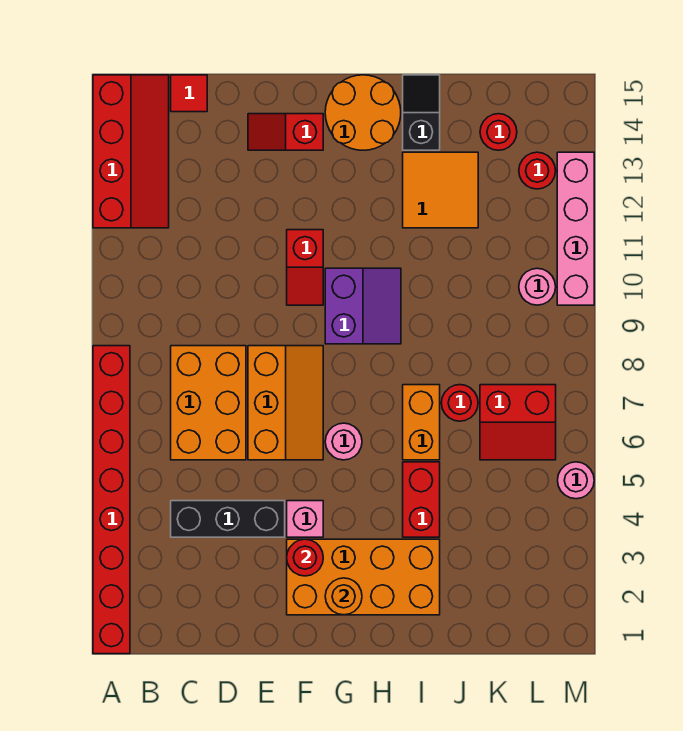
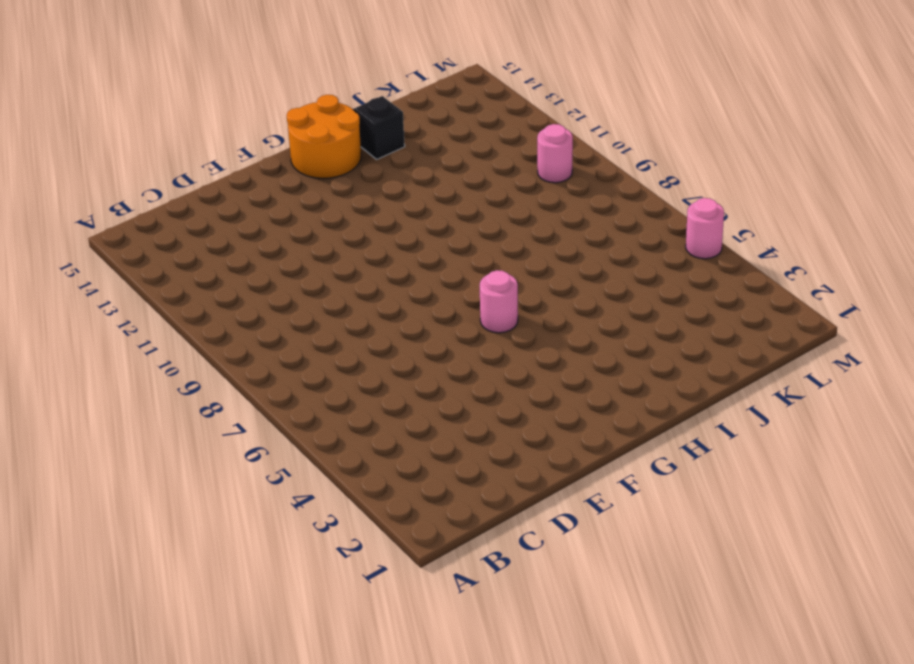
none -> red brick A1:A8 level 1
none -> red slope A12:B15 level 1 top A
none -> black brick C4:E4 level 1

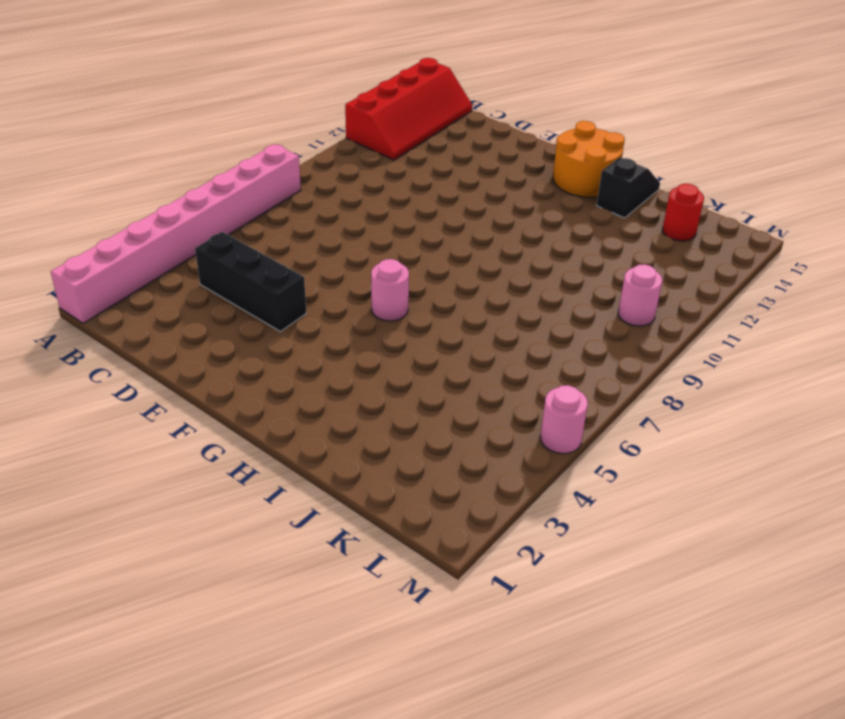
pink brick A1:A8 level 1 -> red brick A1:A8 level 1
none -> orange brick C6:D8 level 1
none -> red tile C15 level 1
none -> orange slope E6:F8 level 1 top E

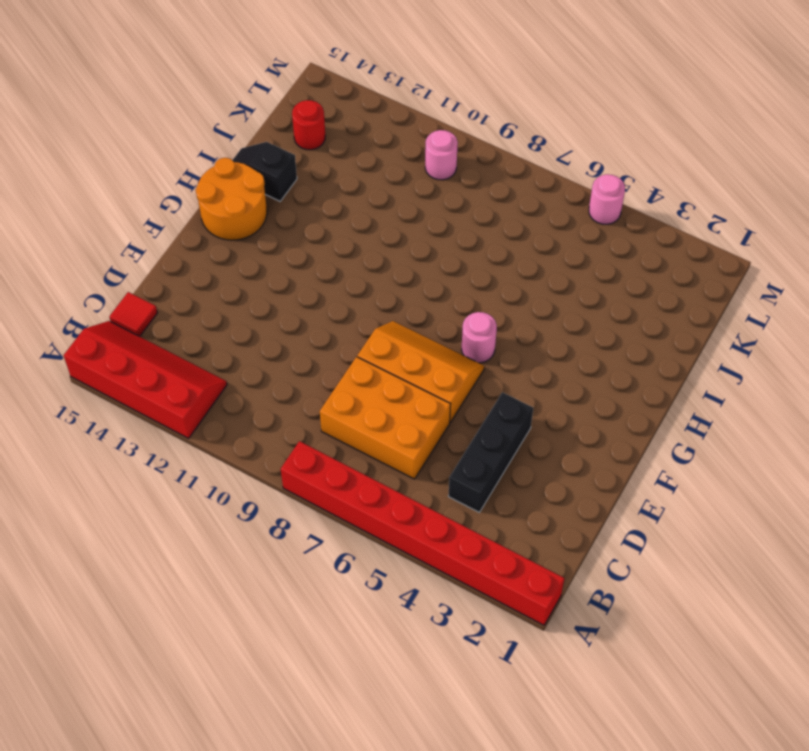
none -> red slope E14:F14 level 1 top F
none -> orange brick F2:I3 level 1
none -> pink brick F4 level 1

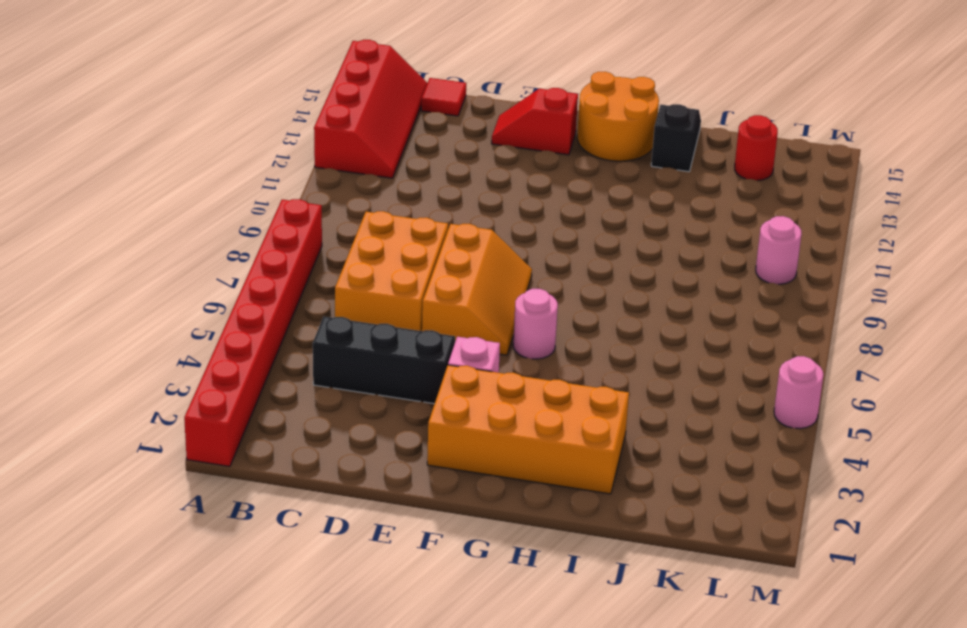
none -> red slope F10:F11 level 1 top 11
none -> purple slope G9:H10 level 1 top G
none -> red brick I4:I5 level 1

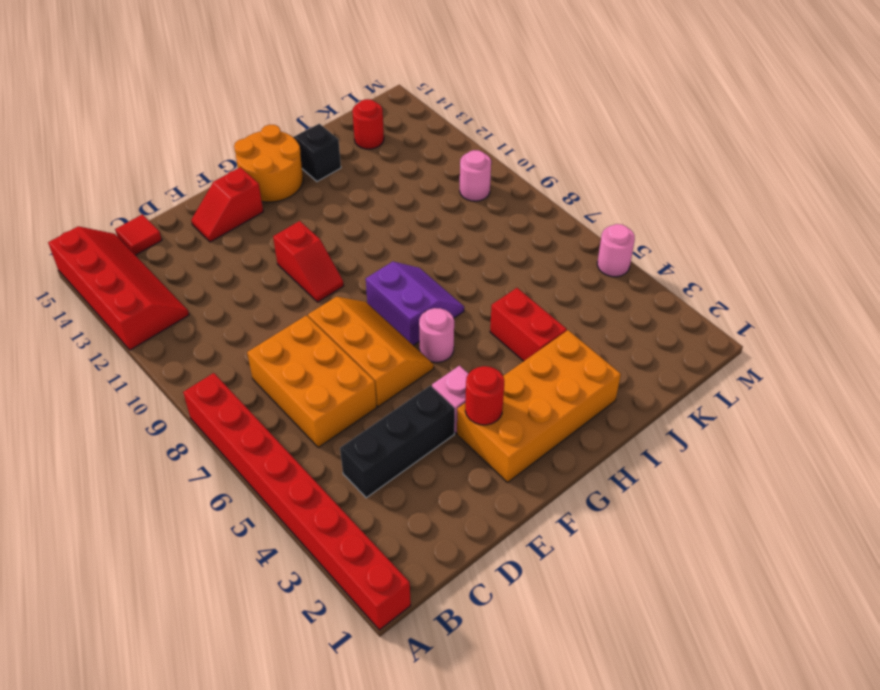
purple slope G7:H8 level 1 top G -> purple slope G9:H10 level 1 top G
none -> orange brick I6:I7 level 1
none -> orange tile I12:J13 level 1
none -> red round brick J7 level 1

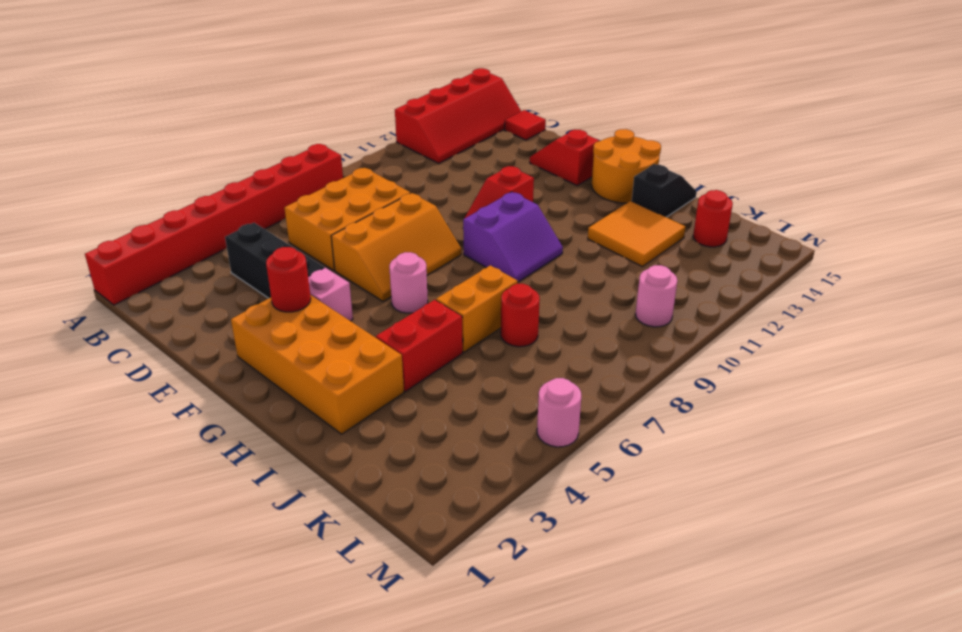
none -> red slope K6:L7 level 1 top 7
none -> red round brick L13 level 1
none -> pink brick M10:M13 level 1

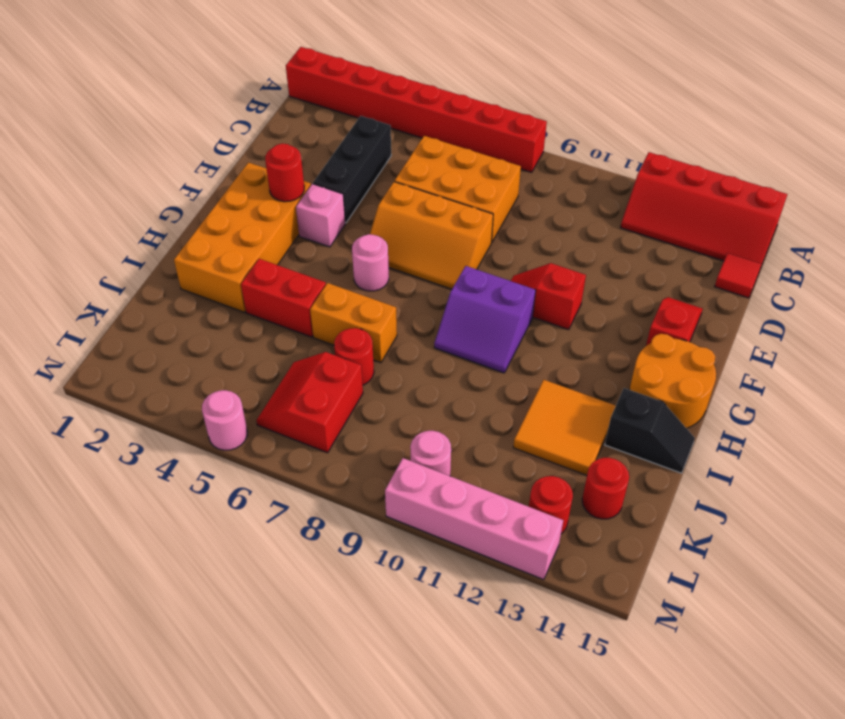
none -> orange round brick G2 level 2

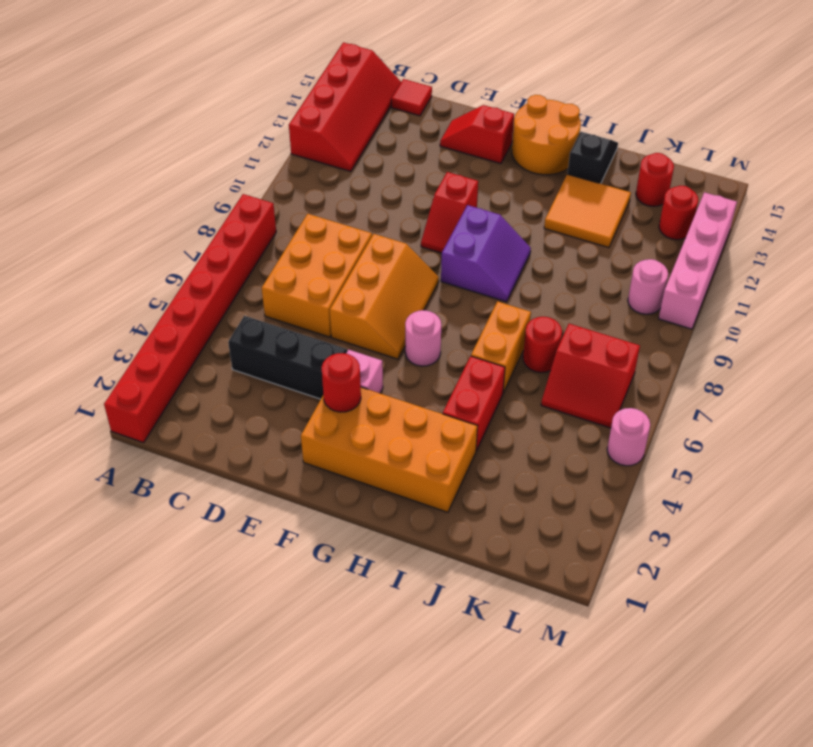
none -> orange round brick G2 level 2

